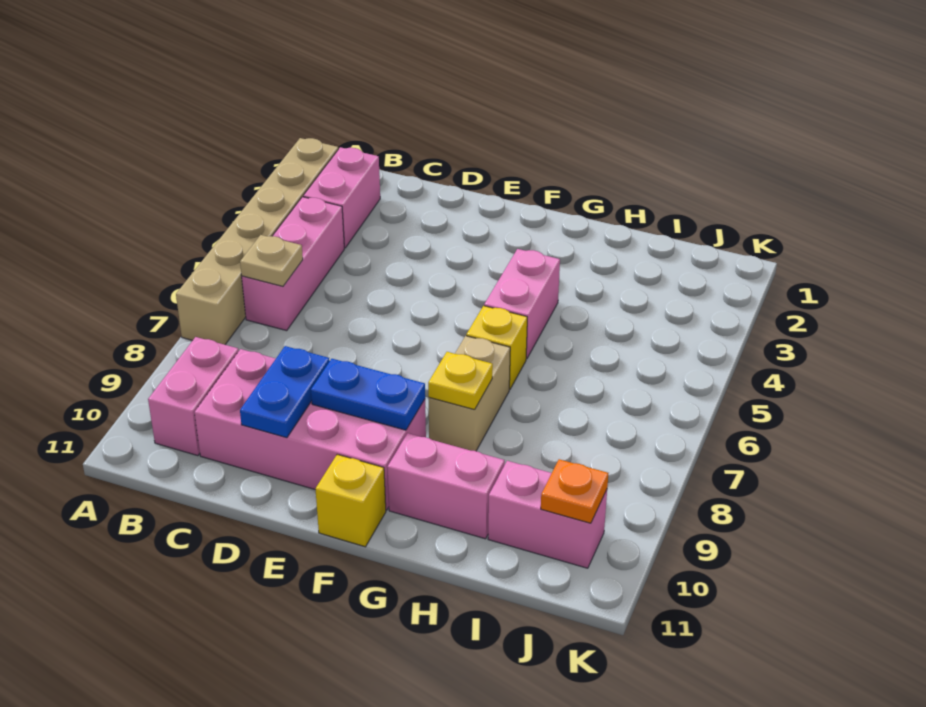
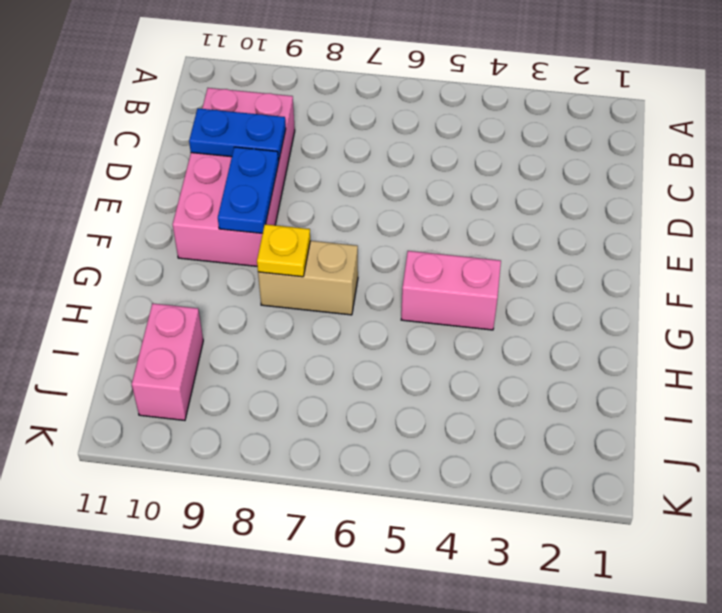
none -> tan brick A2:A7 level 1
none -> pink brick B2:B3 level 1
none -> pink brick B4:B6 level 1

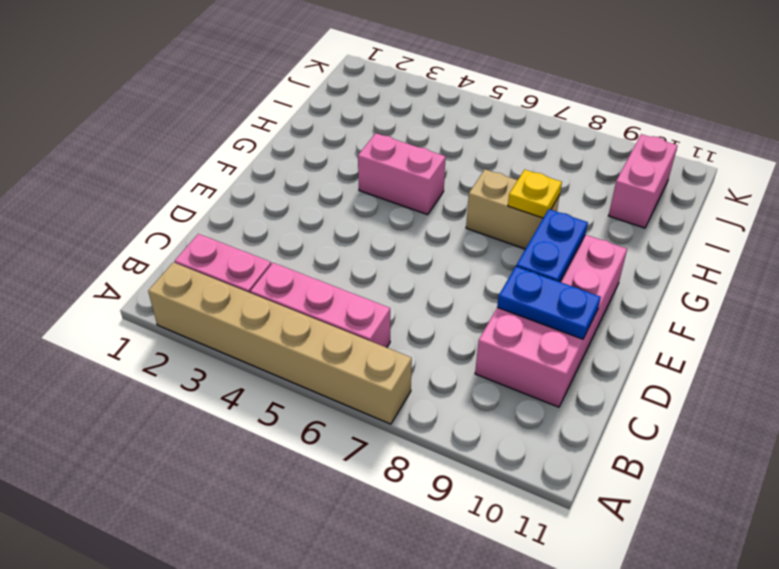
none -> pink brick B9:B10 level 1
none -> yellow brick F11 level 1
none -> yellow brick G6 level 1

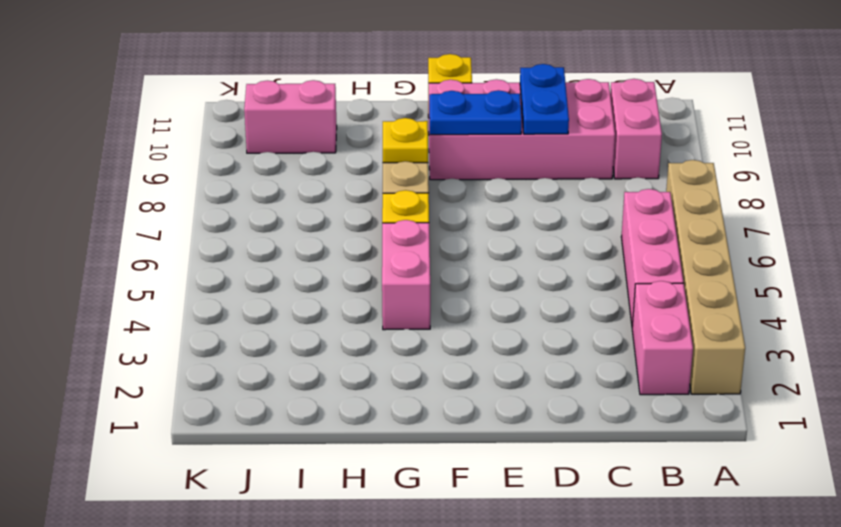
none -> pink brick G10:H10 level 1
none -> tan plate B6 level 2
none -> orange plate J10 level 2

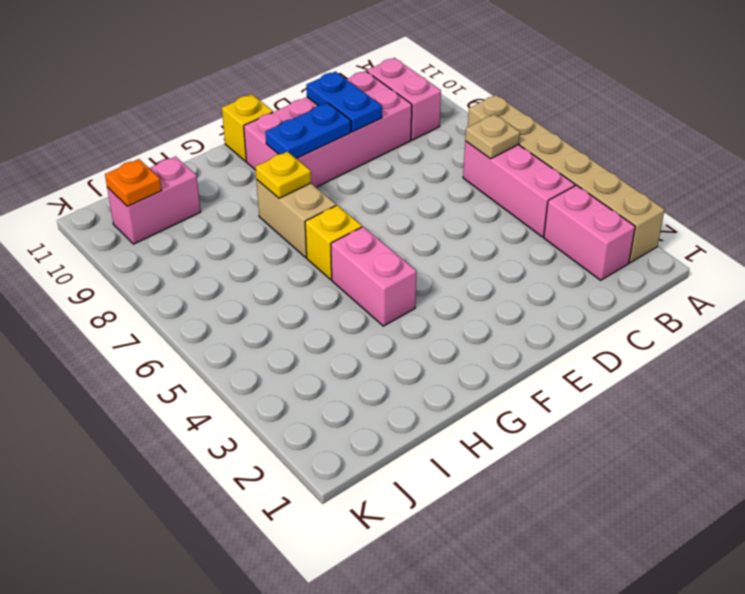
none -> pink brick G10:H10 level 1

